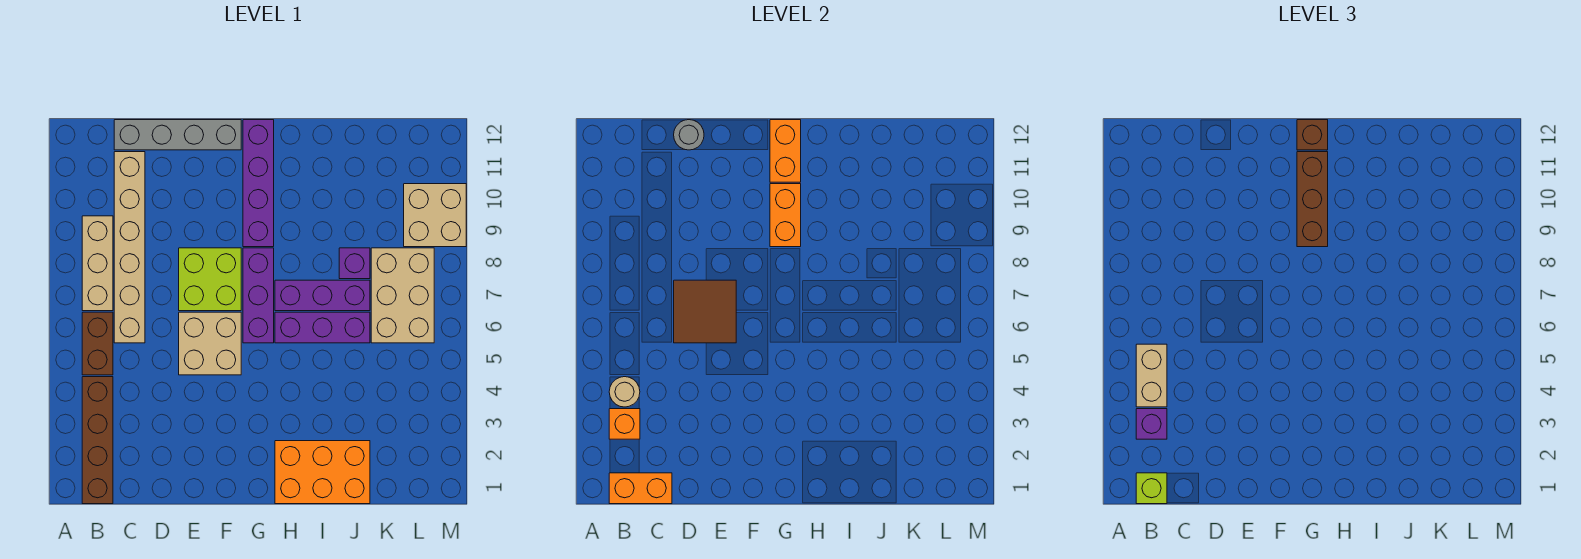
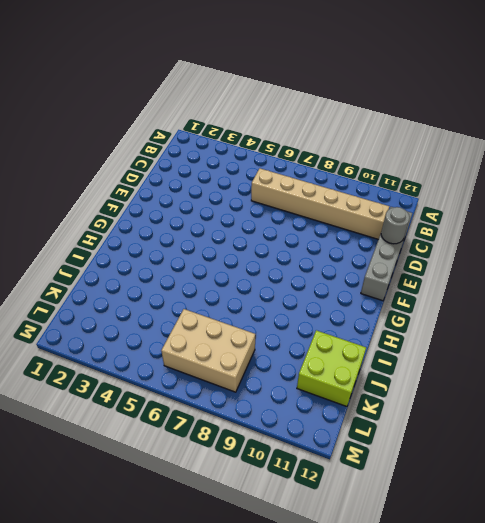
lime brick J11:K12 level 1 -> lime brick E7:F8 level 1
none -> brown brick B1:B4 level 1
none -> brown brick B5:B6 level 1
none -> tan brick B7:B9 level 1

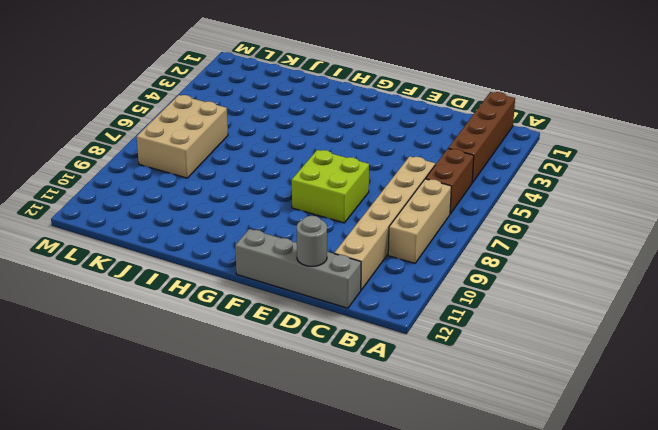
none -> tan brick E5:F6 level 1
none -> purple brick G6:G8 level 1
none -> purple brick G9:G12 level 1

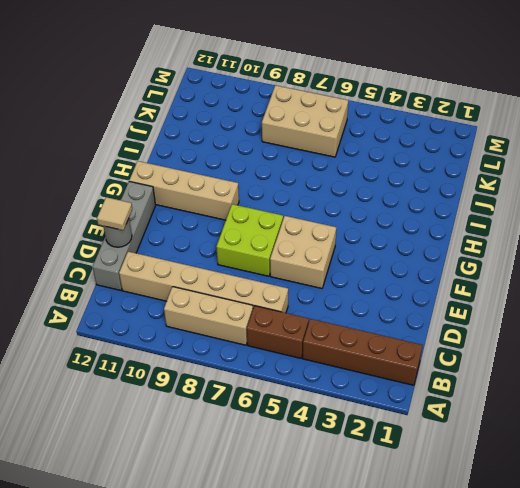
tan tile D12 level 3 -> none
tan brick G9:G12 level 1 -> purple brick G9:G12 level 1
none -> purple brick G6:G8 level 1
none -> orange brick H1:J2 level 1
none -> purple brick H6:J6 level 1

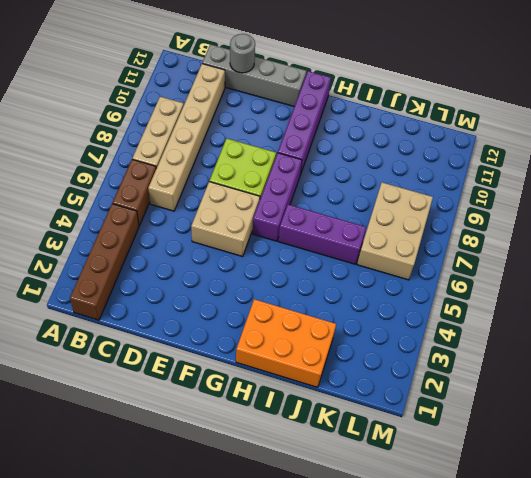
none -> purple brick H7:J7 level 1
none -> purple brick J8 level 1
none -> tan brick L9:M10 level 1

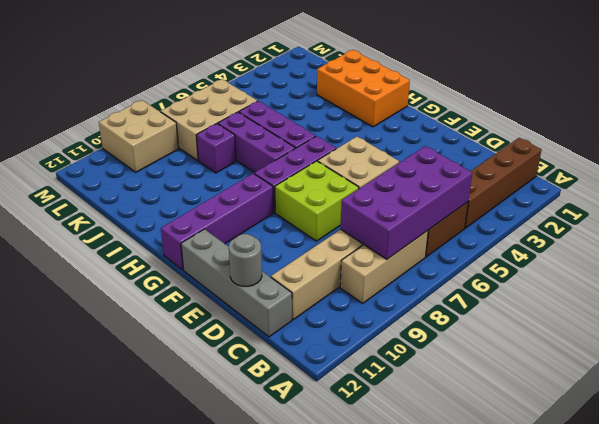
purple brick B5:C8 level 2 -> none
none -> orange brick B1:C1 level 2
none -> orange brick B3 level 2
none -> tan round brick B4 level 2

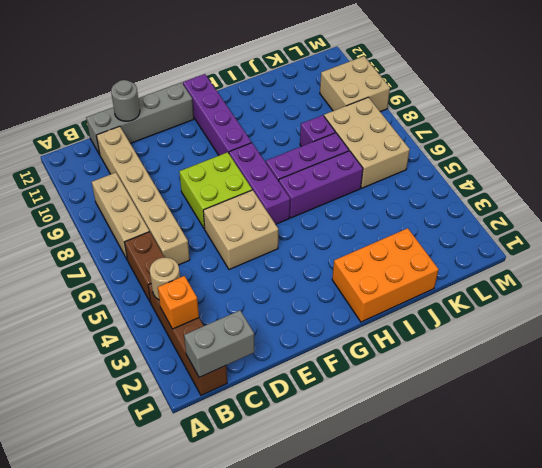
grey brick B1:C1 level 2 -> orange brick B1:C1 level 2
none -> brown tile D6:E7 level 2
none -> orange brick G9:G10 level 2
none -> orange brick G11:G12 level 2

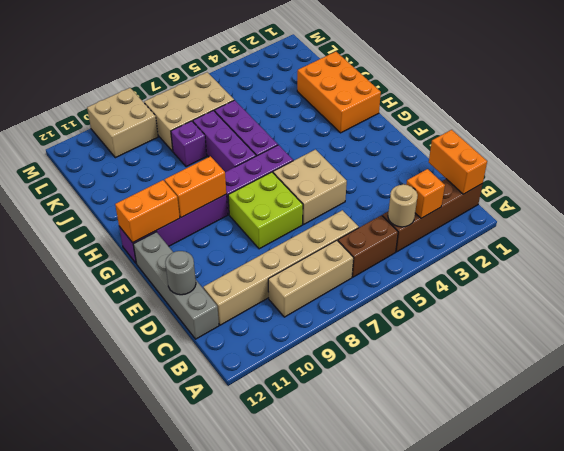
none -> brown tile D6:E7 level 2
none -> lime brick B1 level 3
none -> purple brick B3 level 3

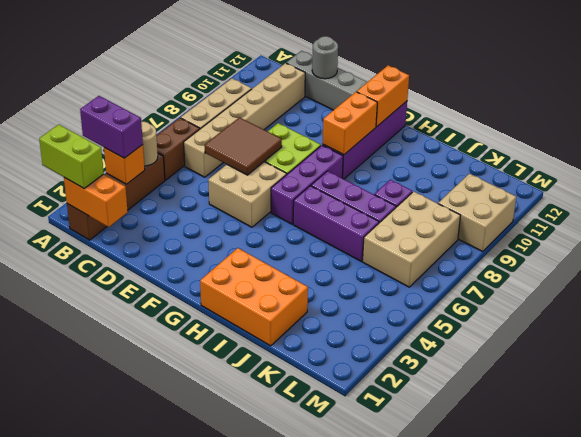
lime brick A1:B1 level 3 -> lime brick B1 level 3
purple brick A3:B3 level 3 -> purple brick B3 level 3
none -> tan brick B4:B5 level 3
none -> brown brick G9:G11 level 3
none -> brown brick G12 level 3

